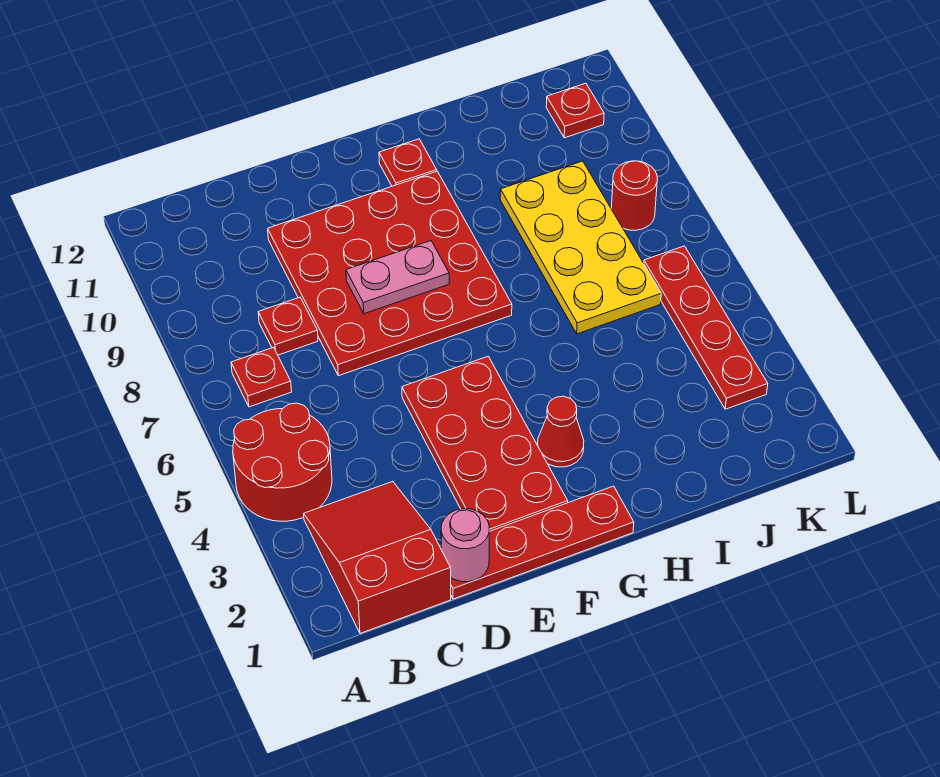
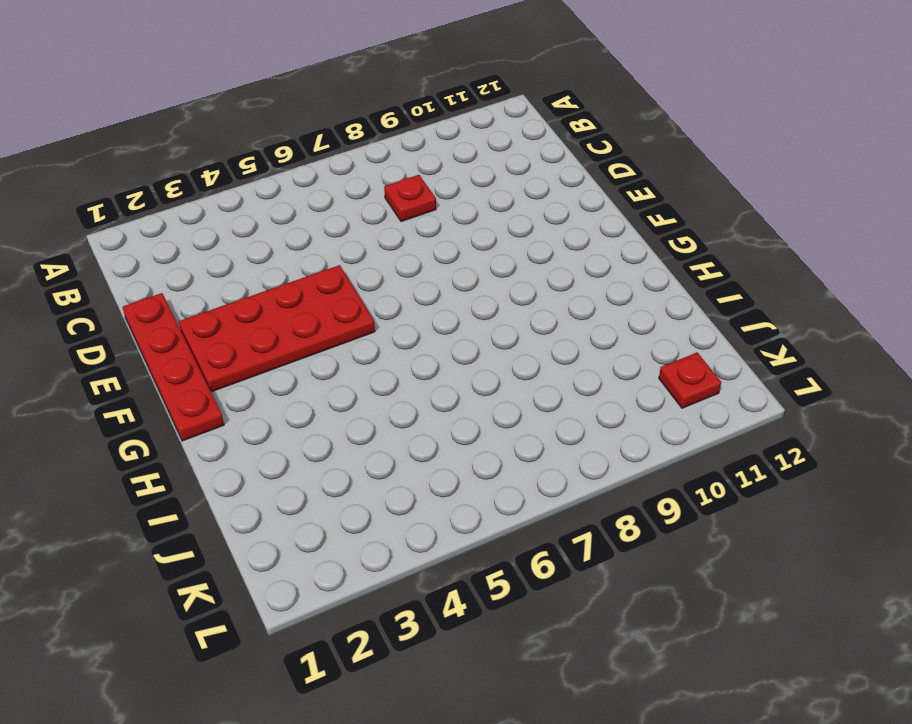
none -> red round brick A4:B5 level 1
none -> red slope B1:C3 level 1 top 1
none -> red plate B7 level 1

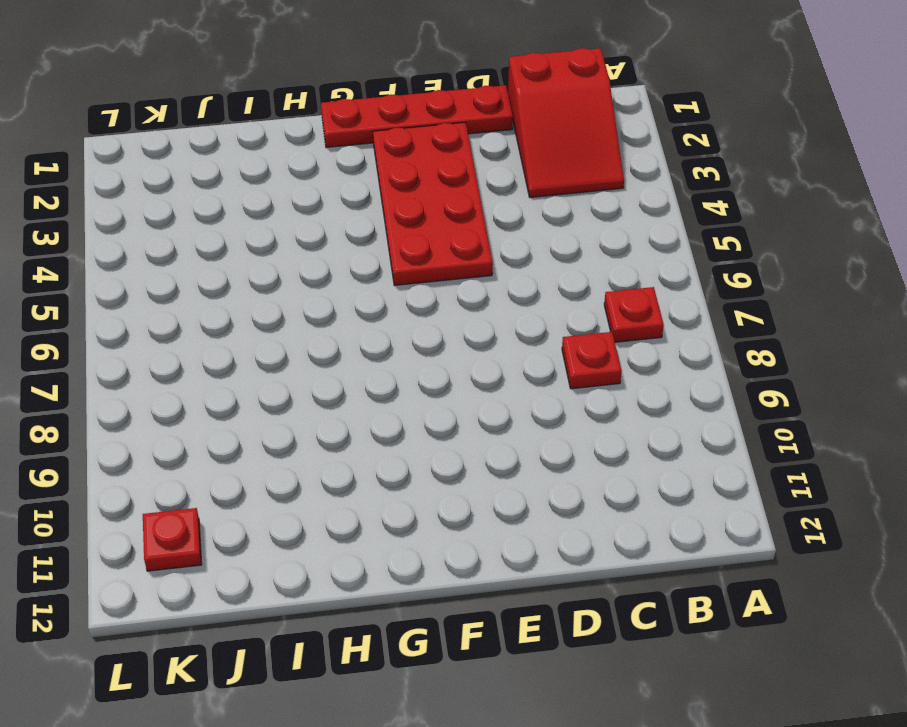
none -> red round brick A4:B5 level 1
none -> red plate D7:G10 level 1
none -> red cone G3 level 1

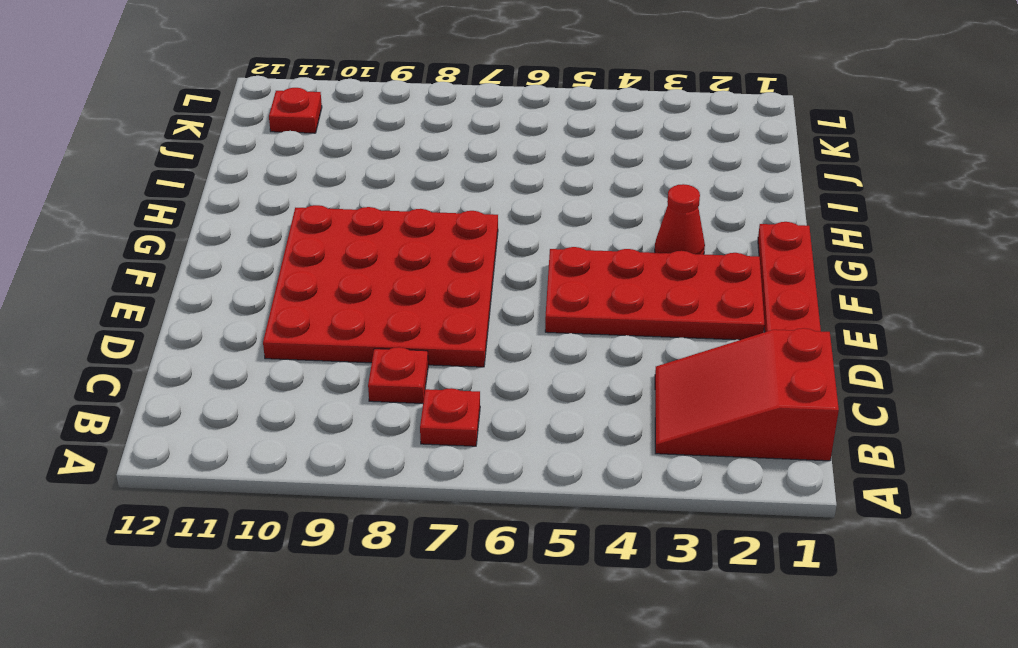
none -> red round brick A4:B5 level 1
none -> red plate G11 level 1
none -> yellow plate I6:J9 level 1

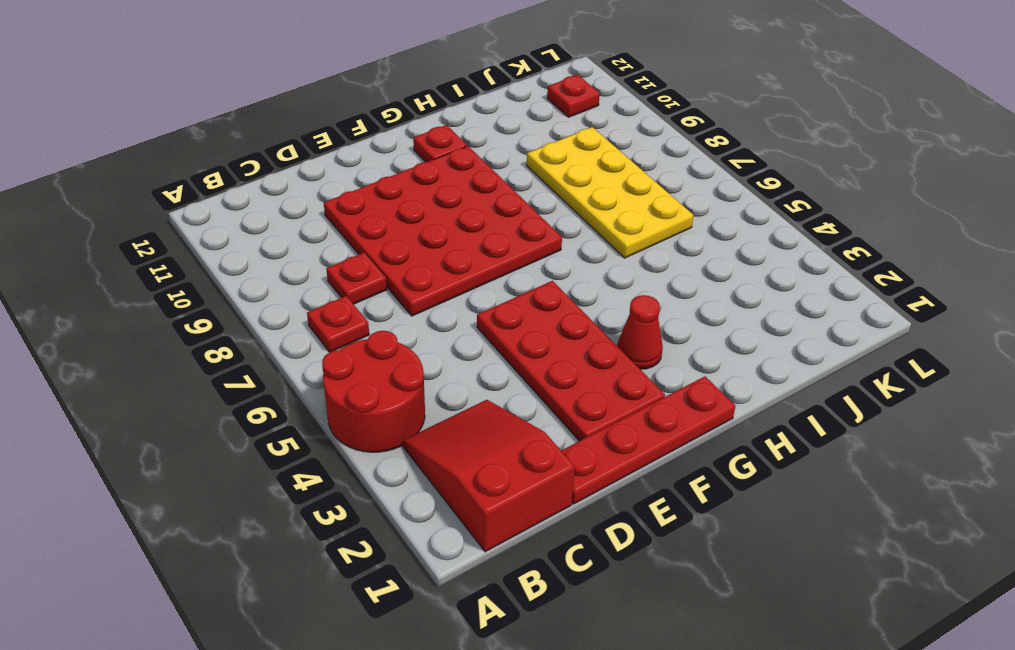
none -> red plate K3:K6 level 1
none -> red round brick K8 level 1
none -> pink round brick D1 level 2

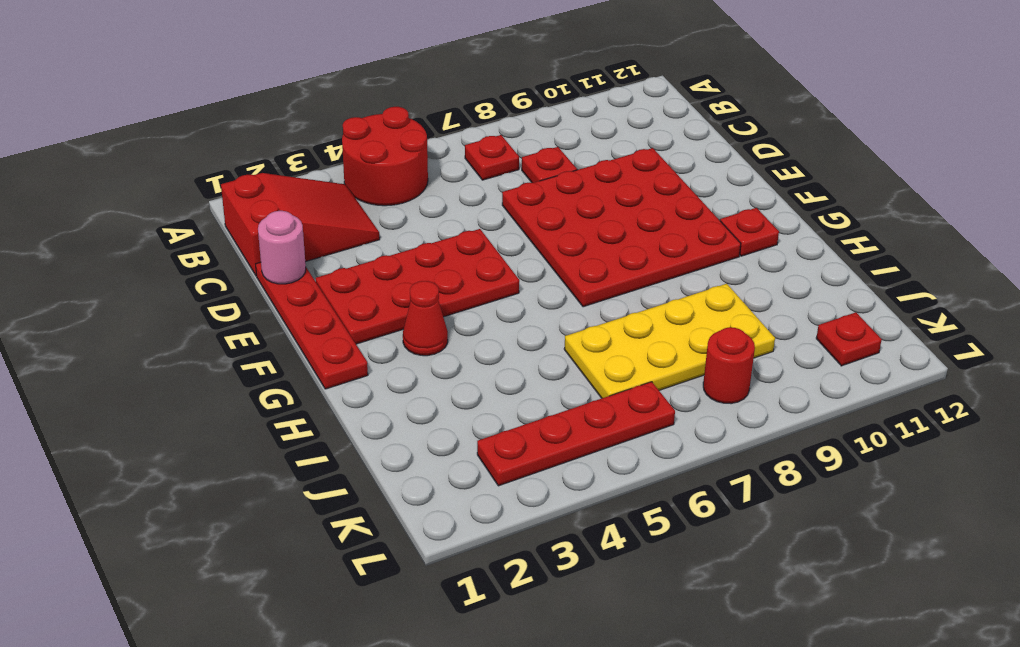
none -> pink plate E8:F8 level 2

